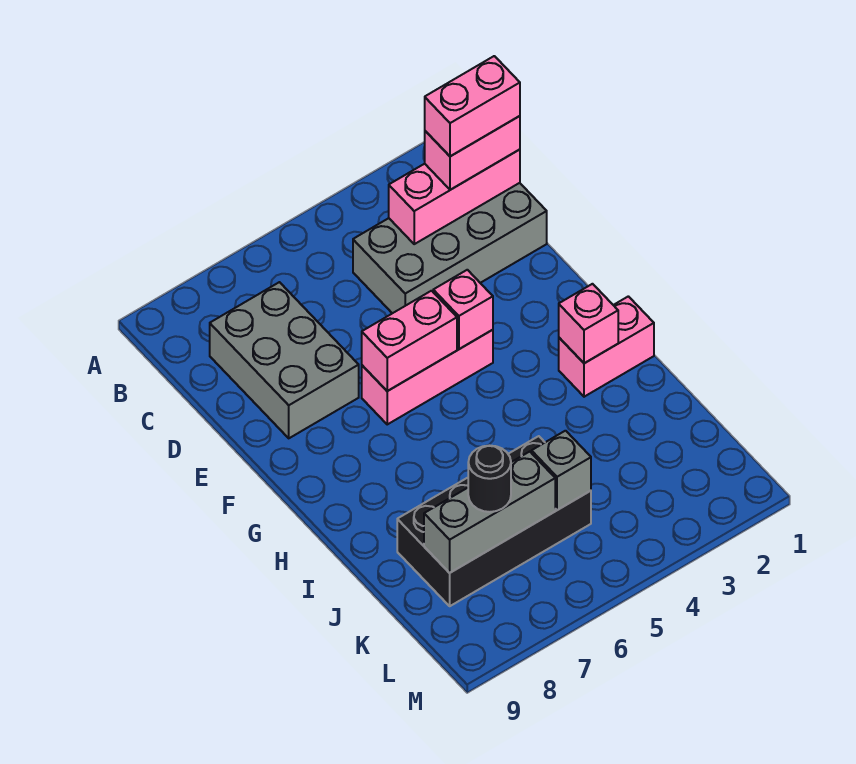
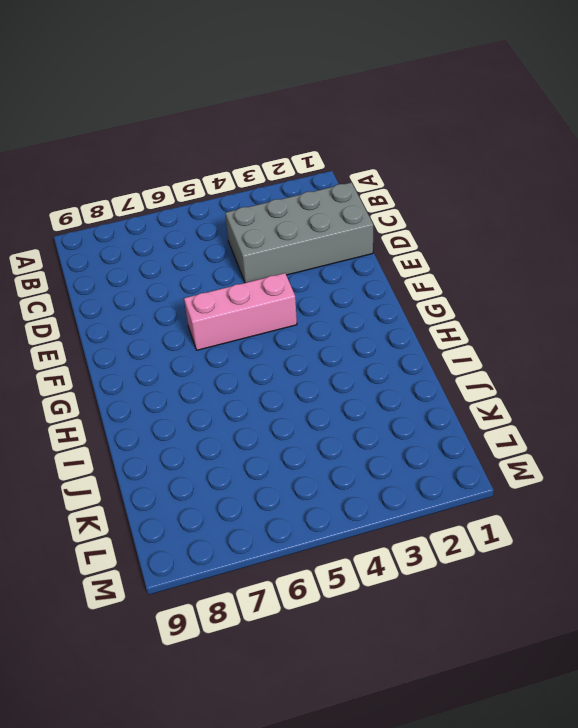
none -> grey brick C7:E8 level 1
none -> pink brick H1:H2 level 1
none -> black brick J5:K8 level 1

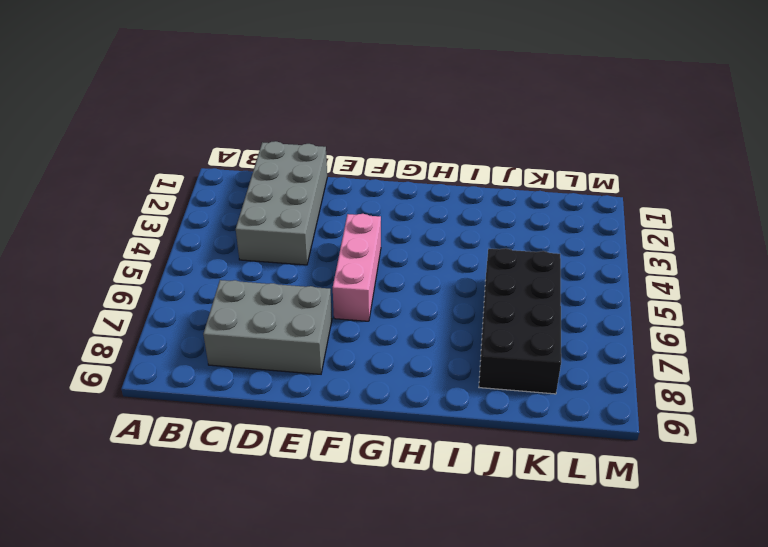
none -> pink brick H1:H2 level 1
none -> pink brick C1:C3 level 2
none -> pink brick F4 level 2

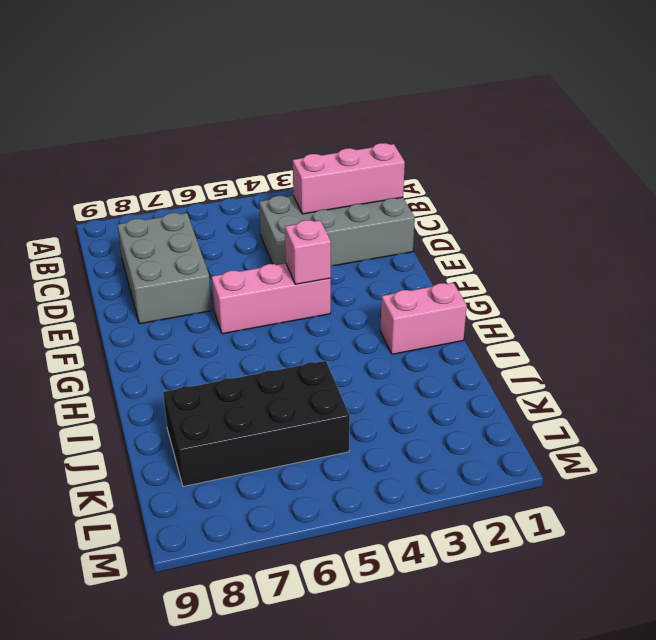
none -> pink brick F5:F6 level 2
none -> pink brick H2 level 2
none -> grey brick K5 level 2

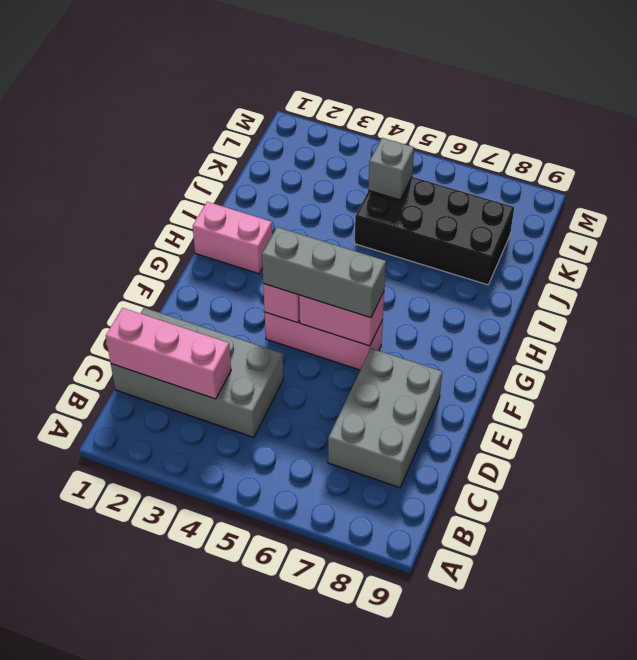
grey brick F4:F6 level 3 -> grey brick K6:K8 level 2
none -> pink brick H2 level 2
none -> pink brick C1:C2 level 3
none -> black round brick K7 level 3

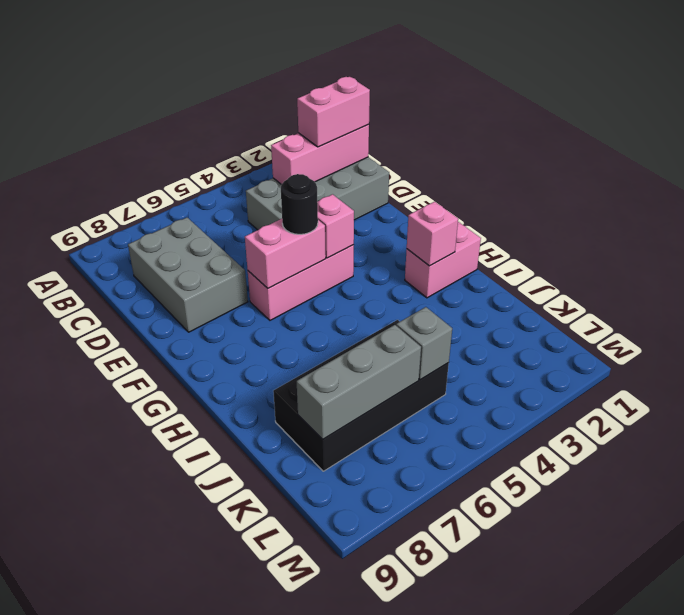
black round brick F5 level 3 -> black round brick K7 level 3
none -> pink brick C1:C2 level 4

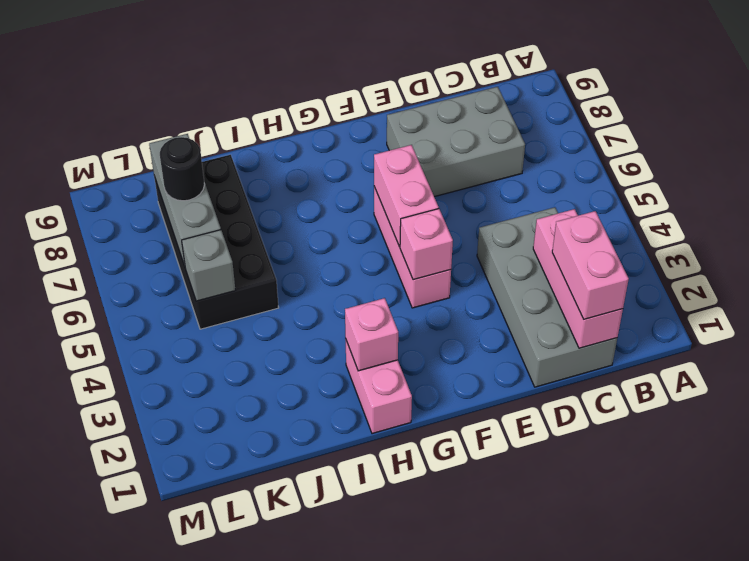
none -> pink brick C1:C2 level 4

